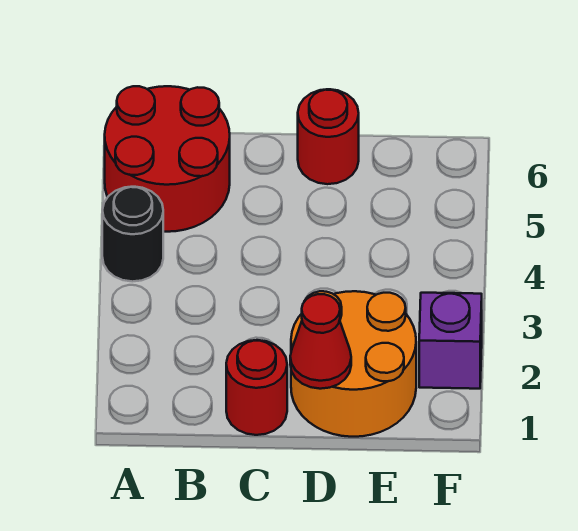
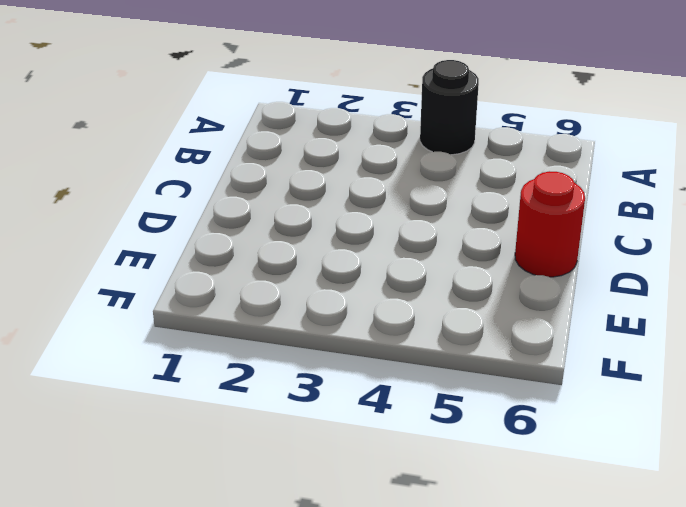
none -> red round brick A5:B6 level 1
none -> red round brick C1 level 1

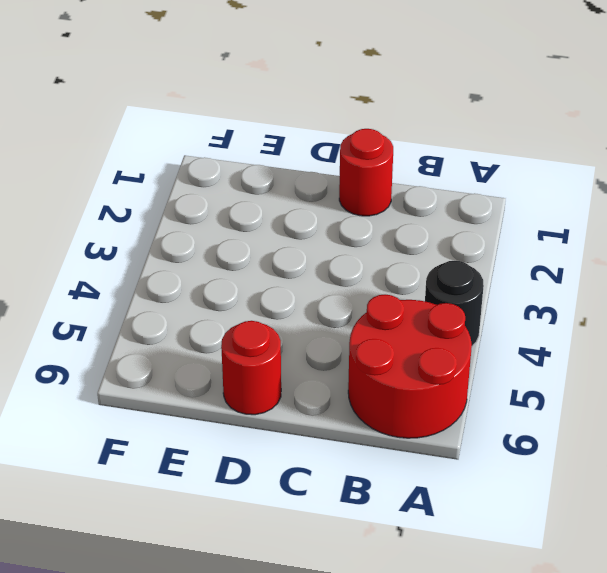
none -> orange round brick D1:E2 level 1
none -> purple brick F2 level 1

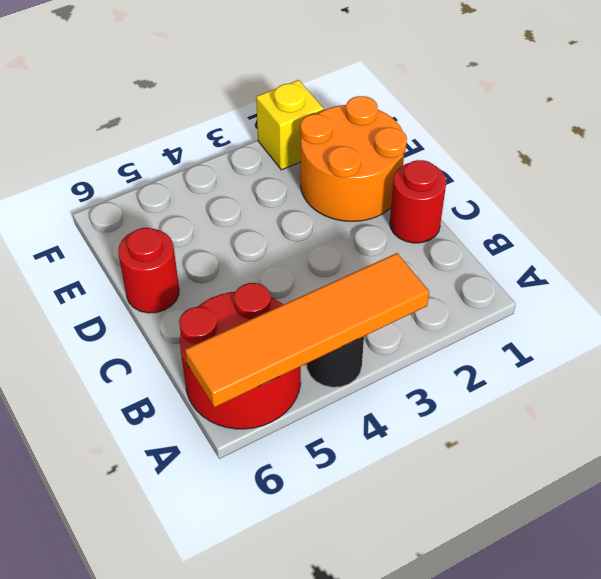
orange tile A3:A6 level 2 -> none
yellow brick F2 level 1 -> purple brick F2 level 1
none -> red cone D1 level 2

